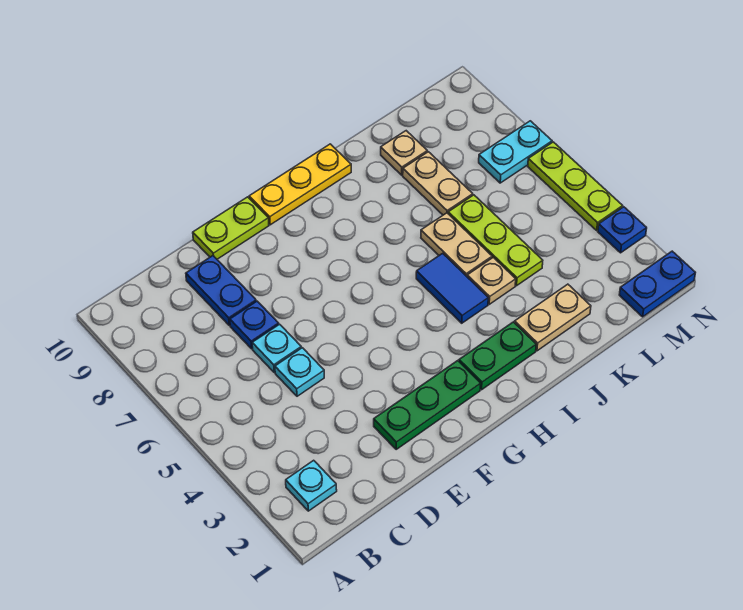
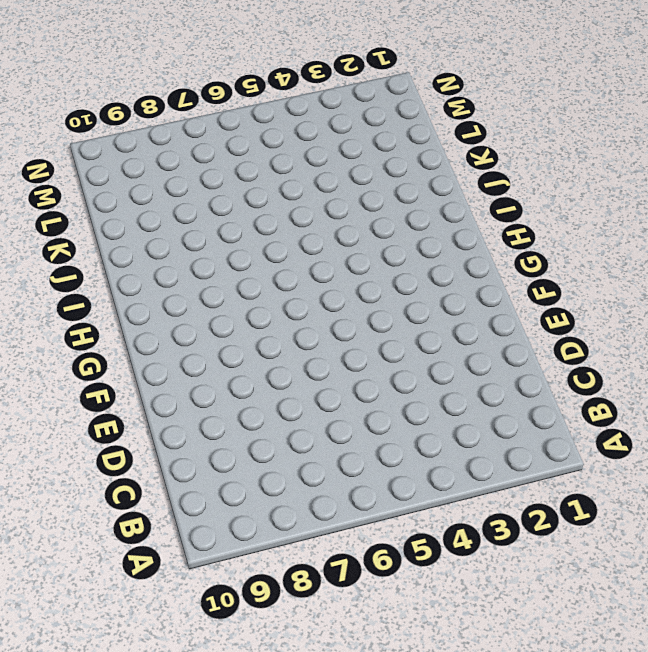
none -> cyan plate B2 level 1
none -> cyan plate D5 level 1
none -> cyan plate D6 level 1

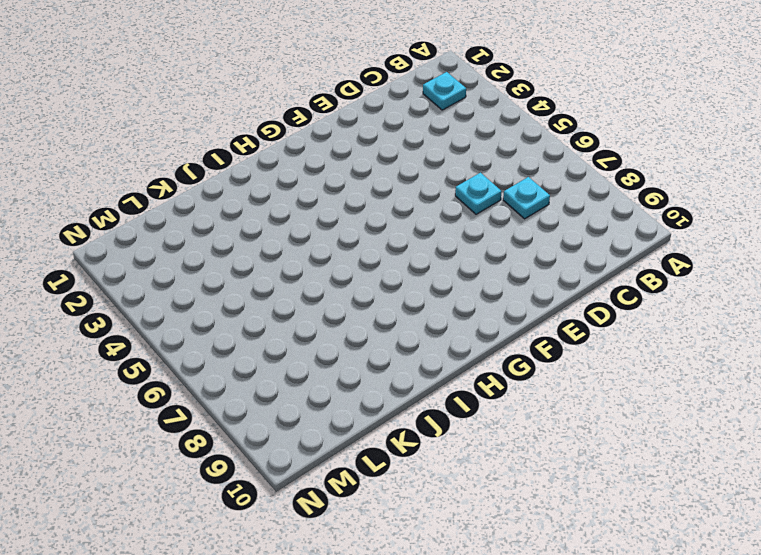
cyan plate C7 level 1 -> cyan plate D5 level 1
none -> blue plate D7 level 1
none -> blue plate D8:D9 level 1
none -> green plate E2:G2 level 1

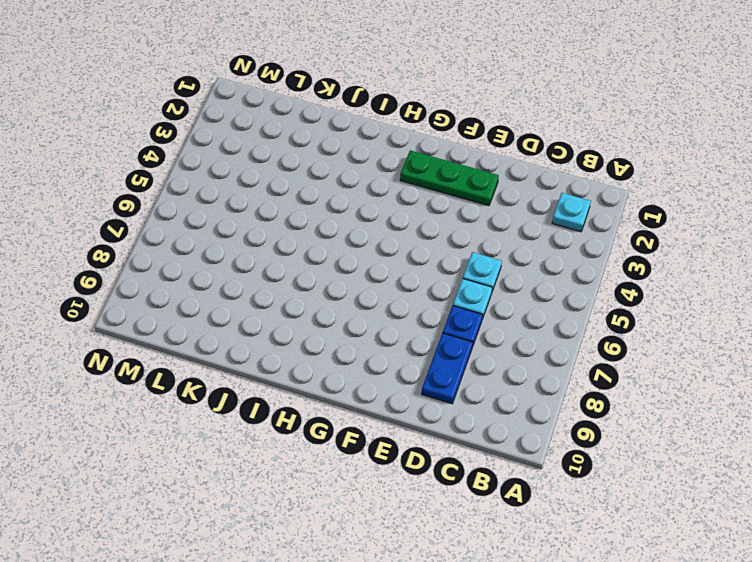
none -> lime plate E10:F10 level 1
none -> yellow plate G10:I10 level 1
none -> green plate H2:I2 level 1

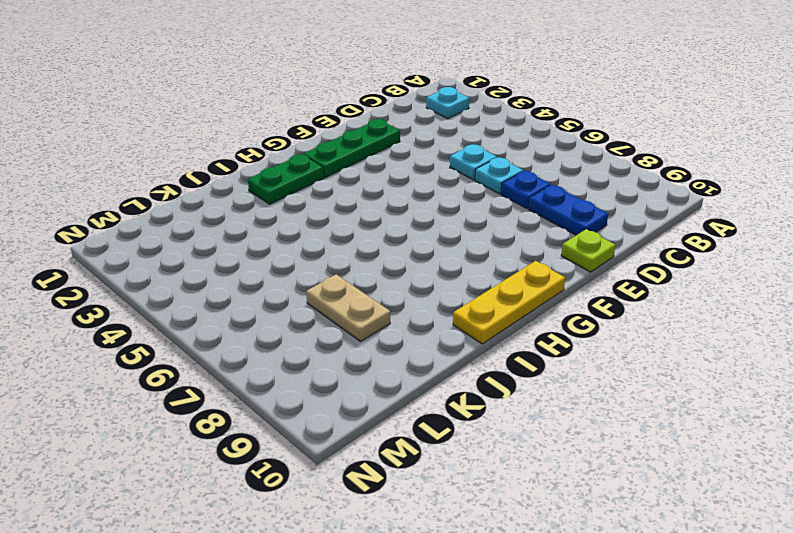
lime plate E10 level 1 -> lime plate E10:F10 level 1
none -> blue tile I4:I5 level 1
none -> tan plate J2:K2 level 1
none -> tan plate J4 level 1

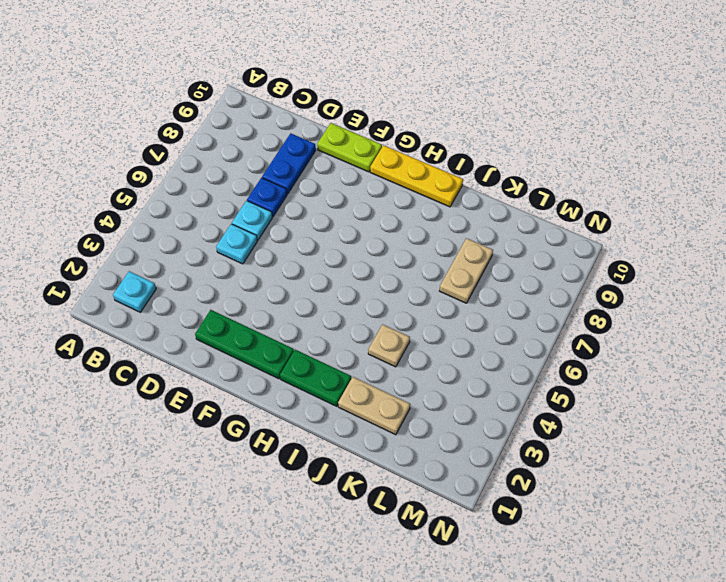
none -> blue tile I4:I5 level 1
none -> tan plate J5:J6 level 1
none -> lime plate K4:K6 level 1

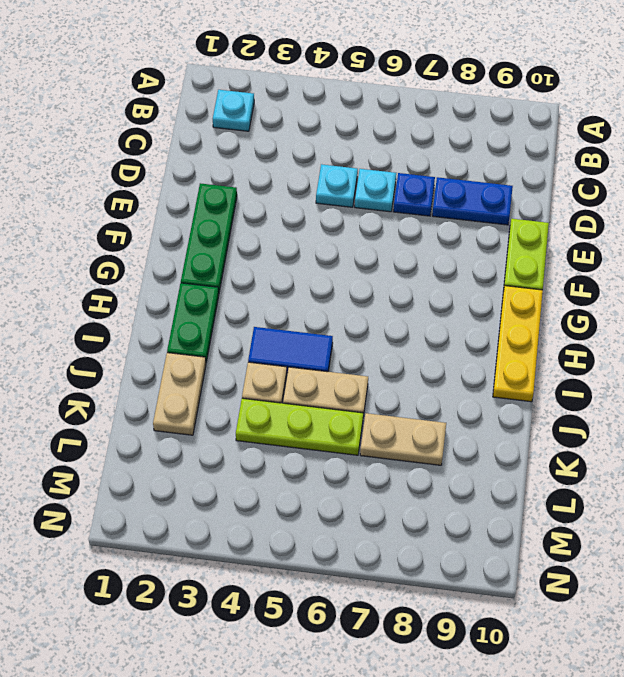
none -> tan plate K9 level 1
none -> blue plate M1:N1 level 1
none -> cyan plate M7:N7 level 1

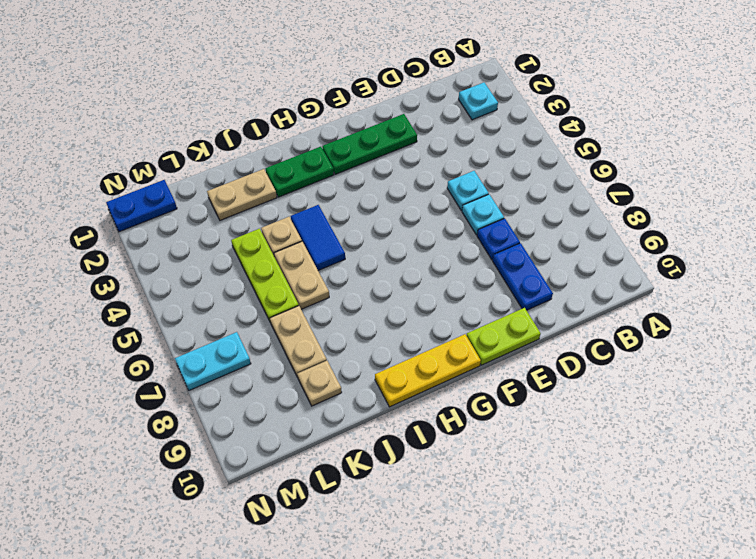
none -> blue plate N3 level 1
none -> lime plate N4:N6 level 1

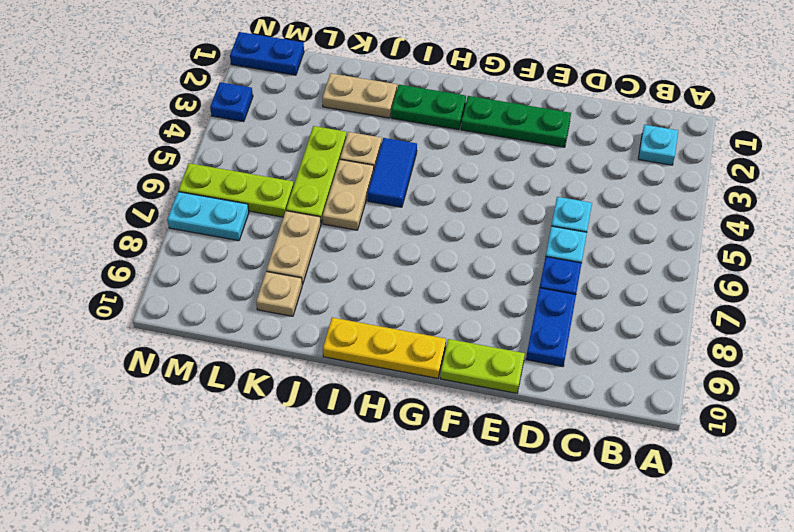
lime plate L6:N6 level 1 -> lime plate N4:N6 level 1

